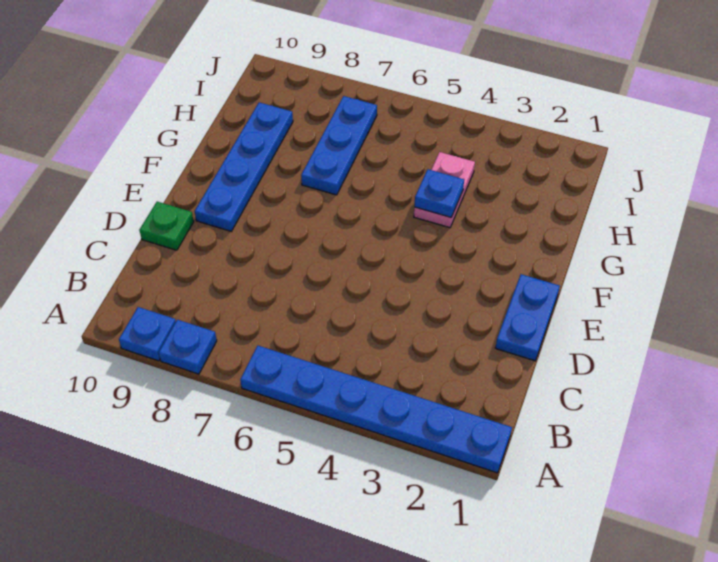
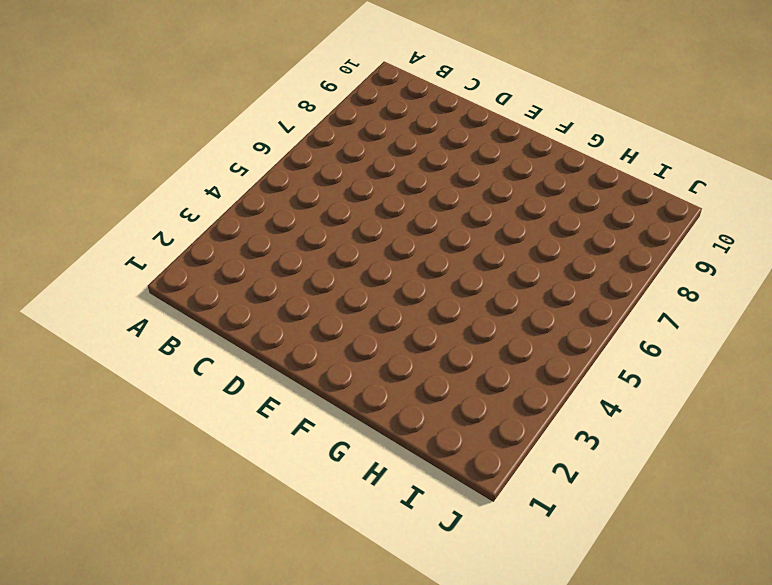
none -> blue plate A1:A6 level 1
none -> blue plate A8 level 1

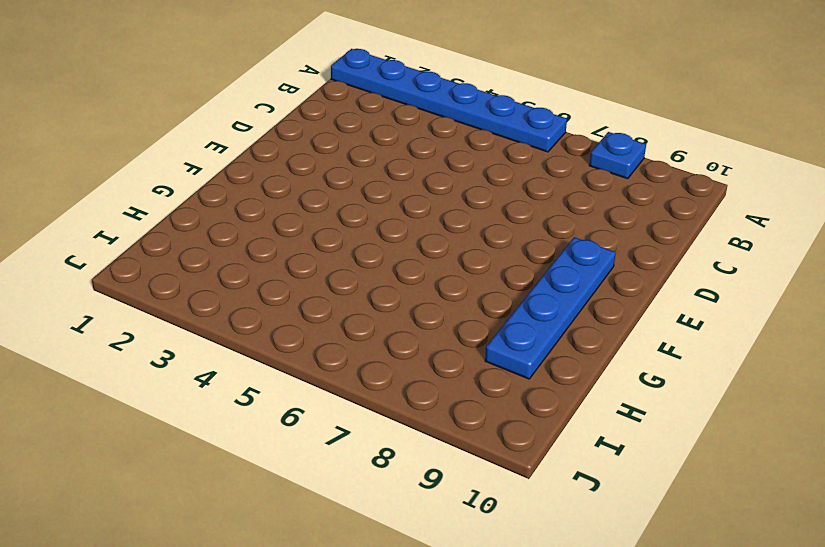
none -> blue plate A9 level 1
none -> blue plate D1:E1 level 1

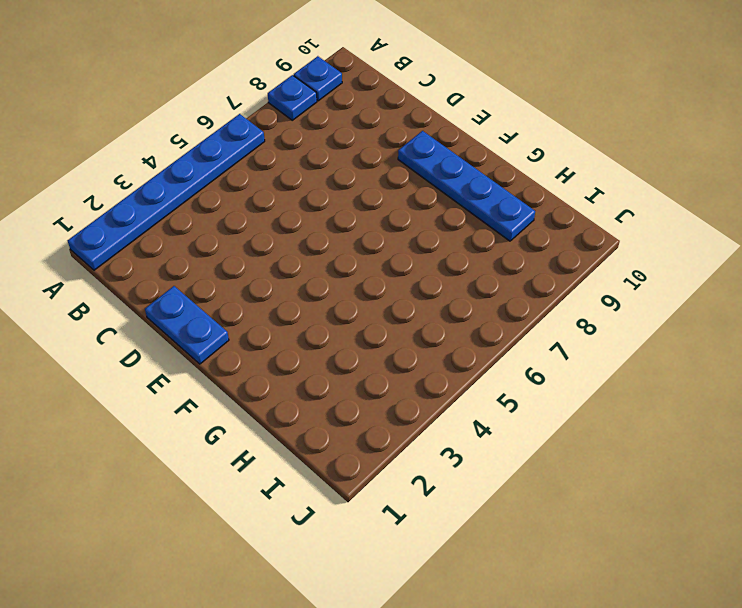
none -> green plate D10 level 1
none -> pink plate G4:H4 level 1

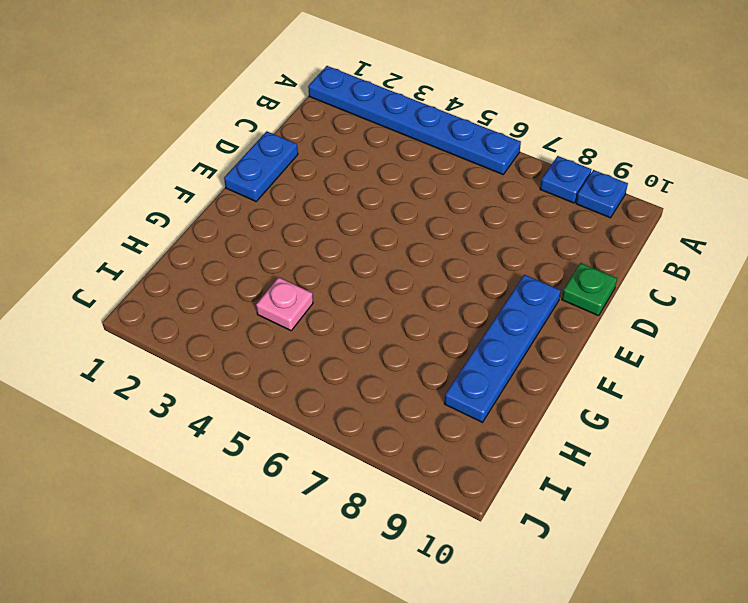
pink plate H4 level 1 -> pink plate G4:H4 level 1
none -> blue plate G7:I7 level 1
none -> blue plate G4 level 2

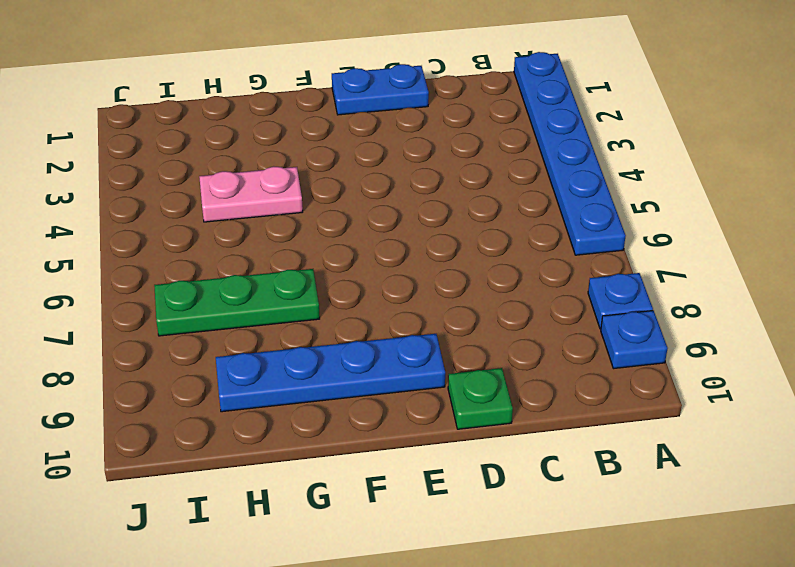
green plate G7:I7 level 1 -> blue plate G7:I7 level 1
none -> blue plate G4 level 2

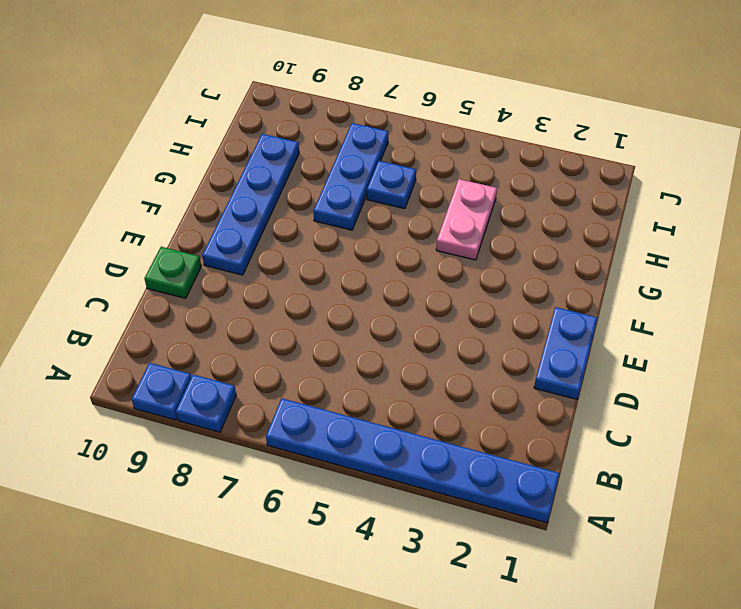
blue plate H6 level 1 -> blue plate G4 level 2

